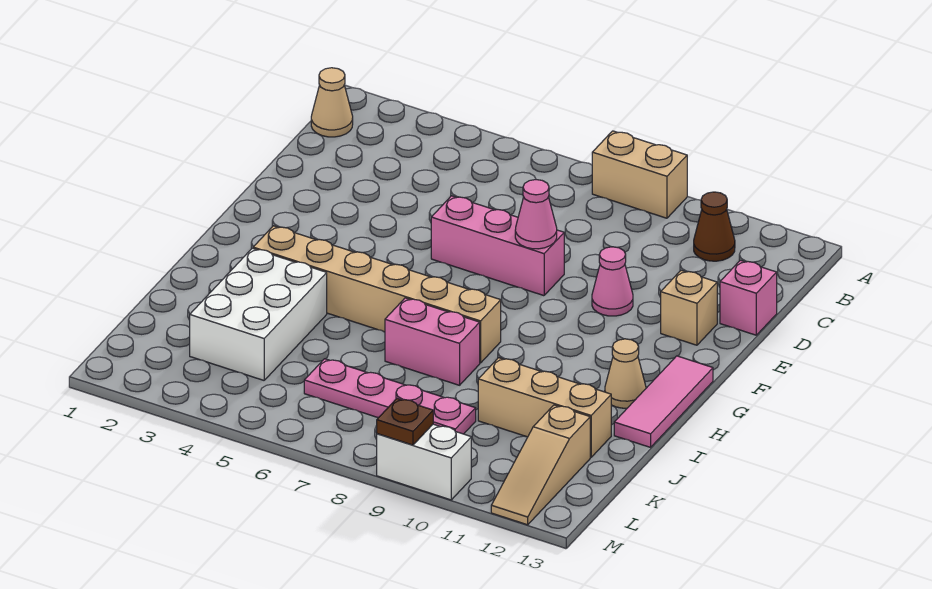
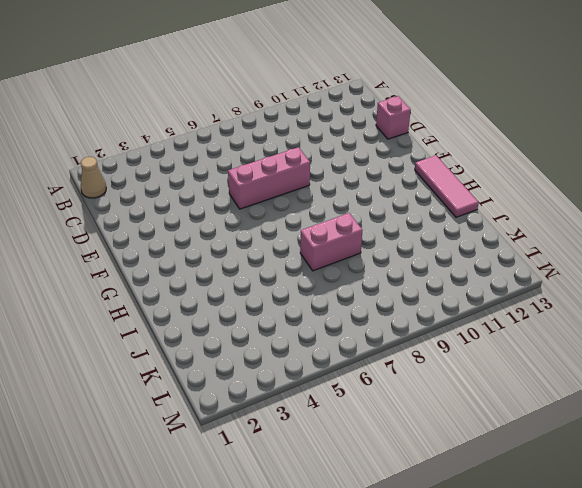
none -> tan brick A8:A9 level 1
none -> brown cone B11 level 1
none -> pink cone E10 level 1

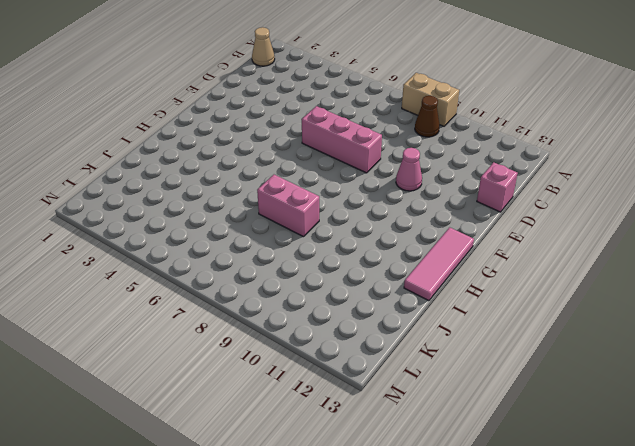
brown cone B9 level 1 -> brown cone B11 level 1
none -> tan brick E12 level 1
none -> tan brick H3:H8 level 1
none -> tan cone H12 level 1

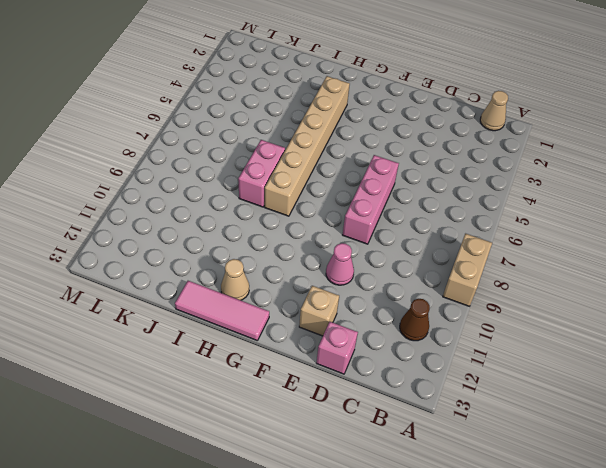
none -> white brick I3:K4 level 1
none -> tan brick J10:J12 level 1
none -> pink plate K6:K9 level 1

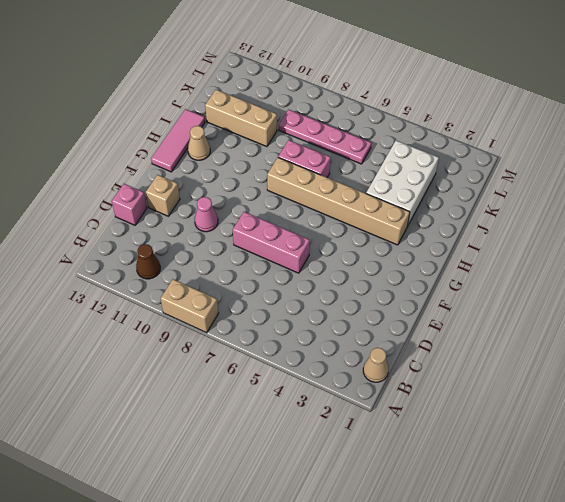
none -> tan slope K12:M12 level 1 top K
none -> white brick M9:M10 level 1
none -> pink cone E8 level 2

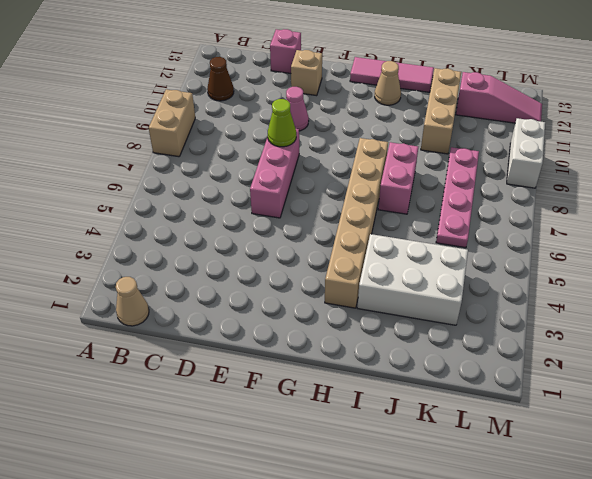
lime cone E8 level 2 -> pink cone E8 level 2
pink slope K12:M12 level 1 top K -> tan slope K12:M12 level 1 top K
none -> brown plate M9 level 2

